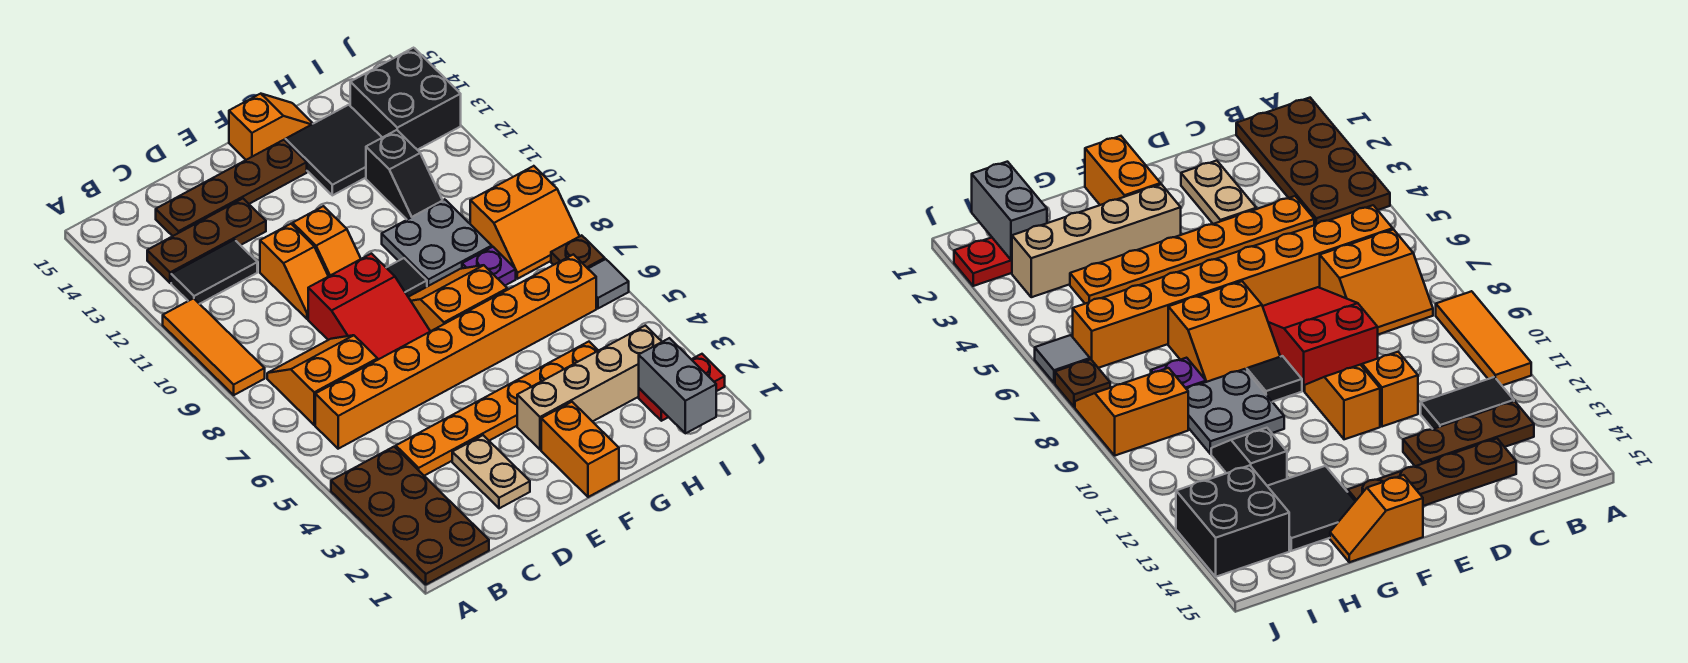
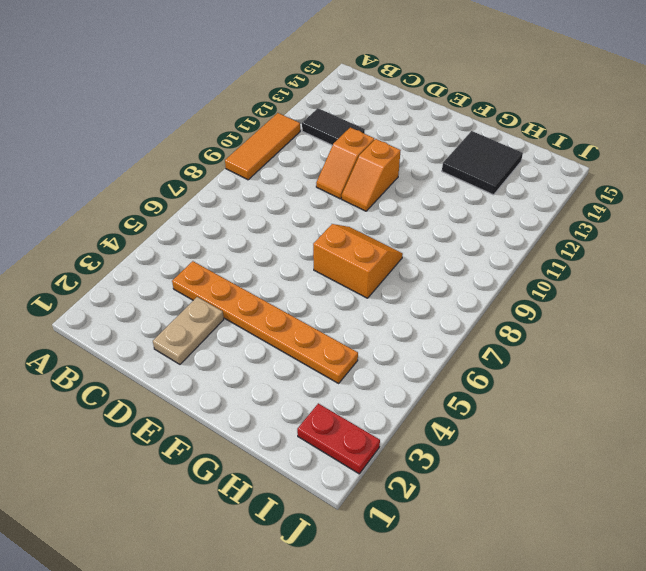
none -> brown plate A1:B4 level 1
none -> orange brick B6:I6 level 1
none -> orange slope B7:C8 level 1 top 7

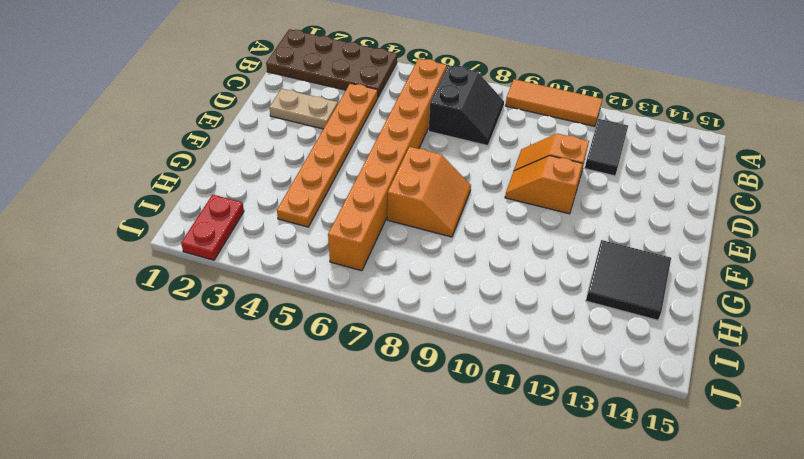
black slope B7:C8 level 1 top 7 -> orange slope B7:C8 level 1 top 7
none -> brown plate B13:D13 level 1
none -> brown plate C14:F14 level 1
none -> red slope D7:E9 level 1 top 9

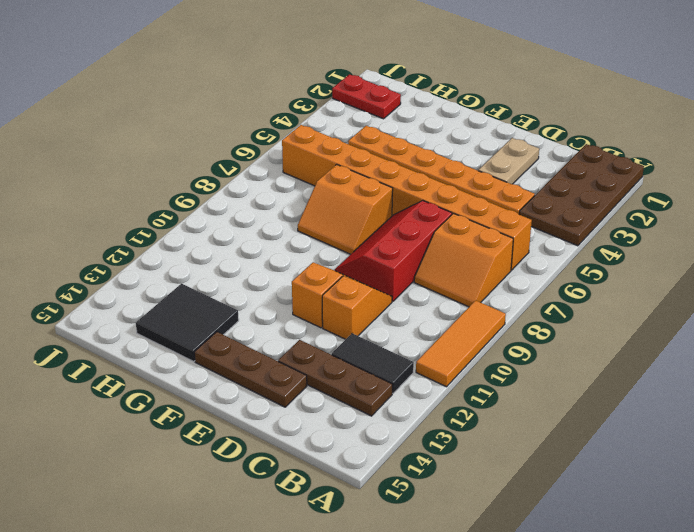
red slope D7:E9 level 1 top D -> red slope D7:E9 level 1 top 9
brown plate D14:F14 level 1 -> brown plate C14:F14 level 1
none -> orange brick F1:F2 level 1
none -> tan brick F3:I3 level 1
none -> black tile F9 level 1

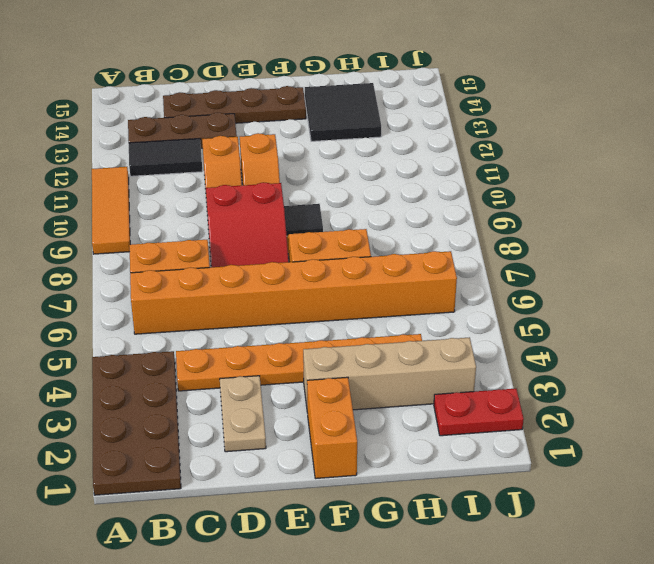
none -> orange slope F15:G15 level 1 top F
none -> grey plate G9:H10 level 1
none -> purple plate H8 level 1

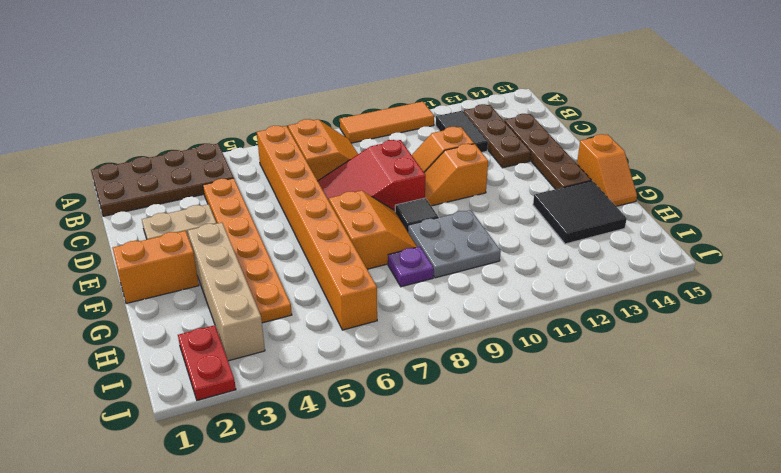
none -> black slope H11:H12 level 1 top 12
none -> orange slope I8:J9 level 1 top 9
none -> black brick I13:J14 level 1

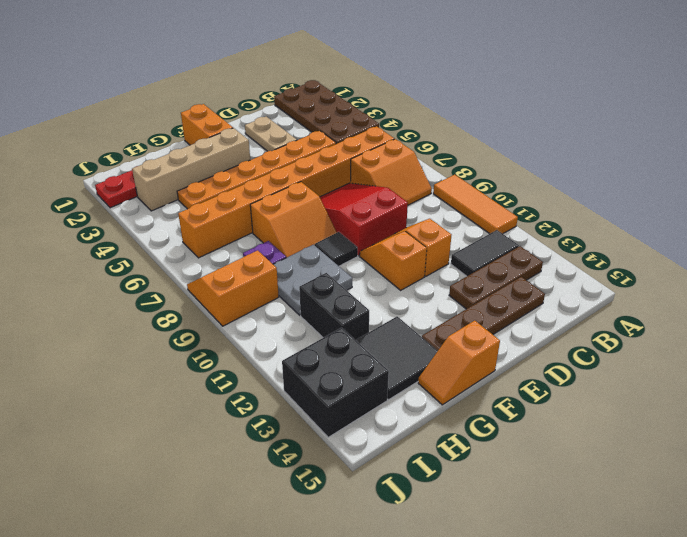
black brick H11:H12 level 1 -> black slope H11:H12 level 1 top 12
none -> grey tile J6 level 1
none -> brown plate J7 level 1
none -> grey brick I1:I2 level 2

